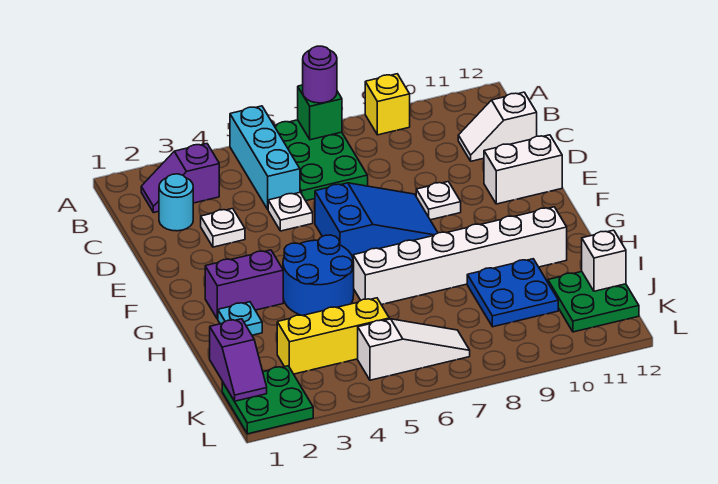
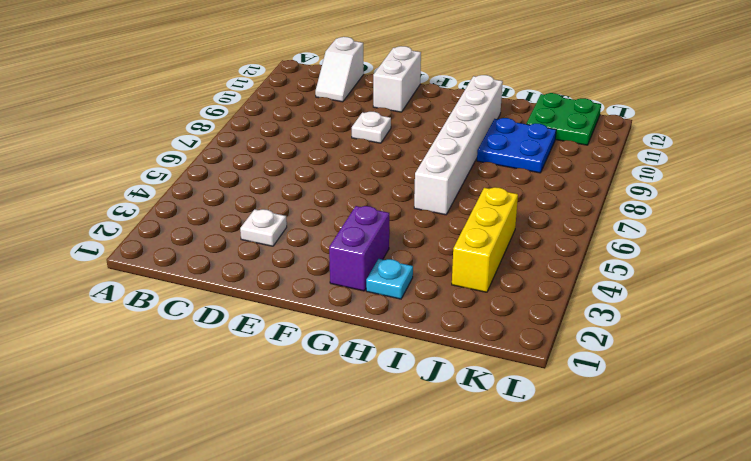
none -> cyan brick A5:C5 level 1
none -> green plate A6:C7 level 1
none -> yellow brick A9 level 1

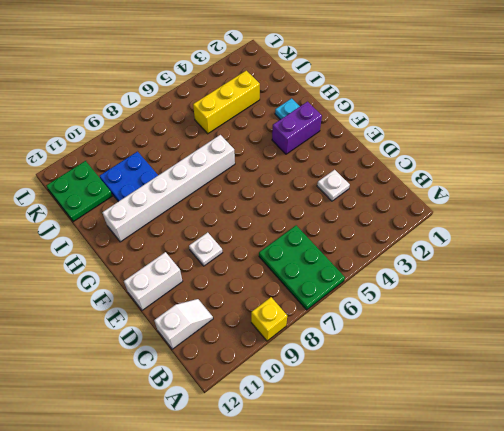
none -> cyan brick A5:C5 level 1
none -> purple slope B2:B3 level 1 top 3
none -> cyan round brick C2 level 1

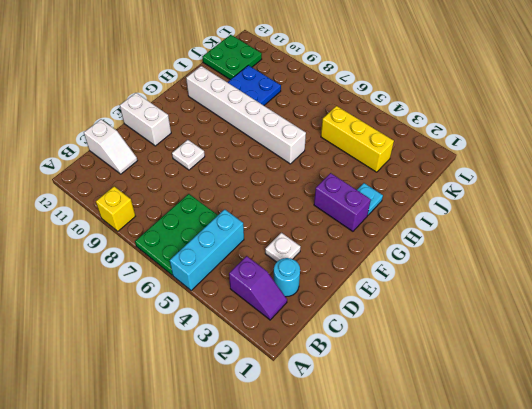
none -> white plate D5 level 1
none -> blue slope E6:F8 level 1 top 6
none -> blue round brick G4:H5 level 1

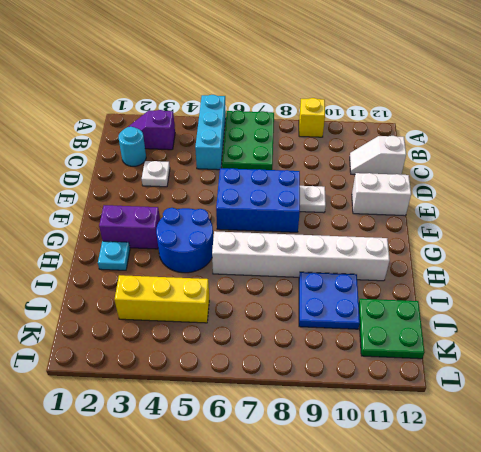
blue brick E6:F8 level 1 -> blue slope E6:F8 level 1 top 6
none -> white plate D5 level 1
none -> green plate K1:L2 level 1
none -> white slope K5:K7 level 1 top 5

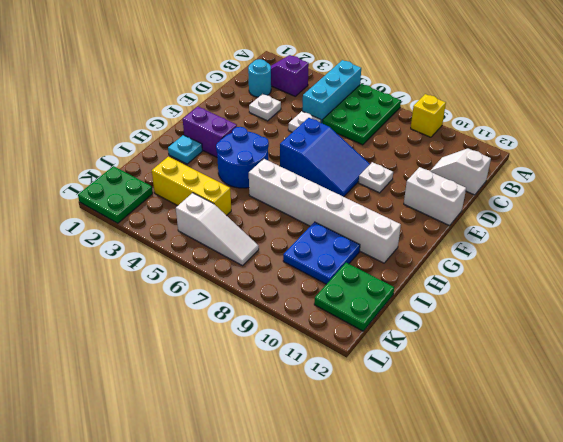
none -> green brick A7 level 2
none -> purple slope J1:K1 level 2 top J
none -> white brick J12 level 2

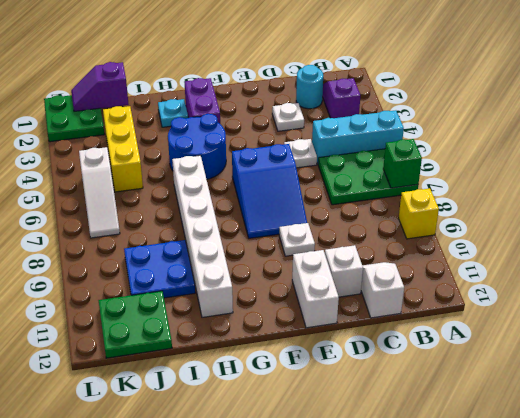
white brick D11 level 1 -> white brick J12 level 2
none -> purple round brick A7 level 3

